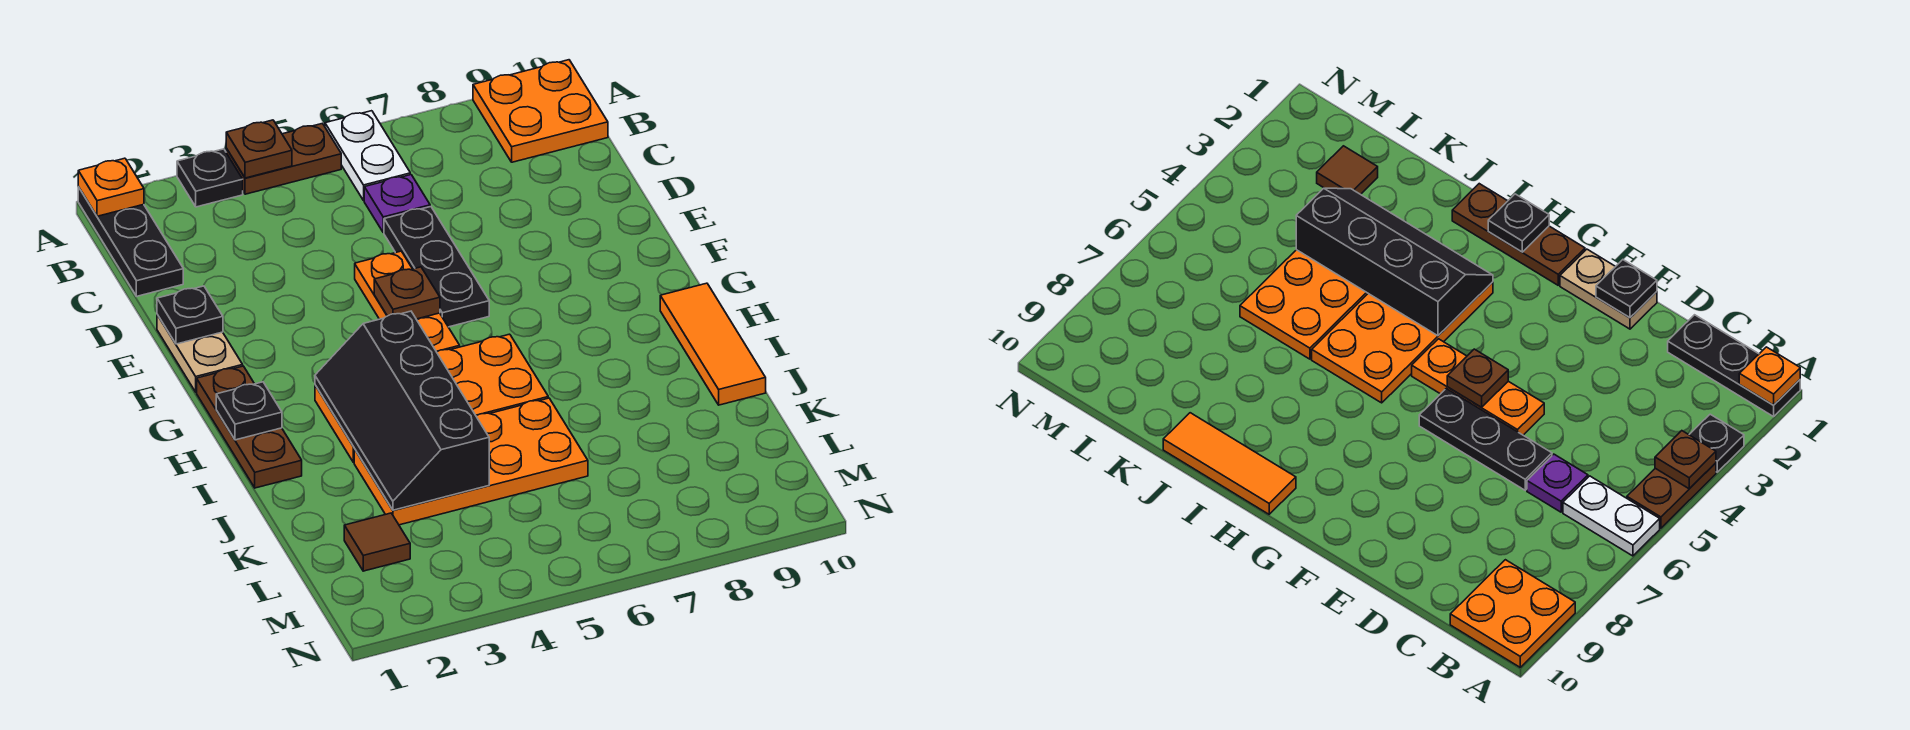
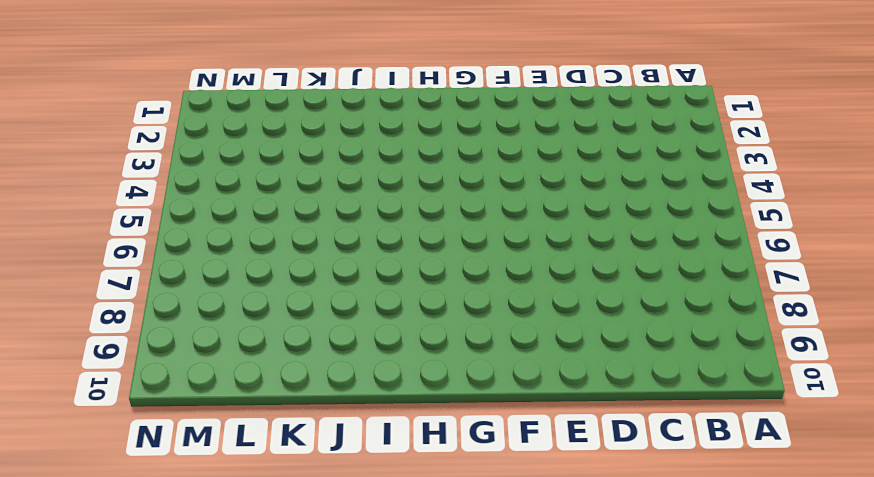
none -> black plate A1:C1 level 1
none -> black plate A3 level 1
none -> brown plate A4:A5 level 1

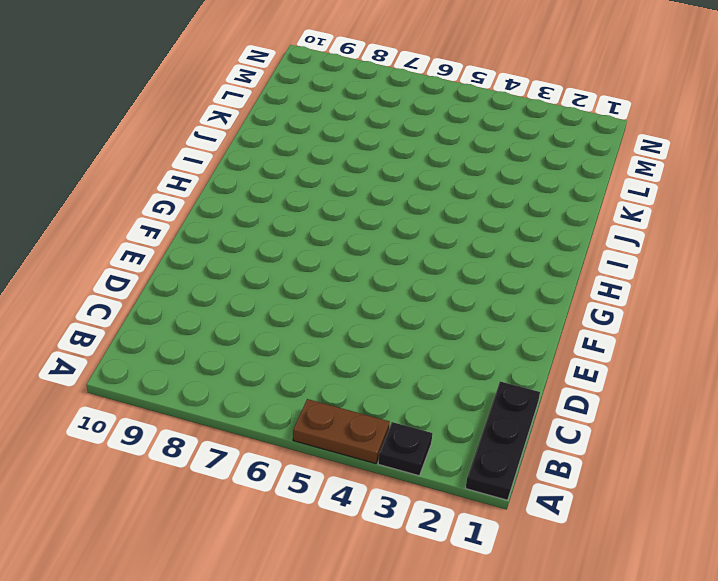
none -> white plate A6:B6 level 1
none -> orange plate A9:B10 level 1
none -> purple plate C6 level 1

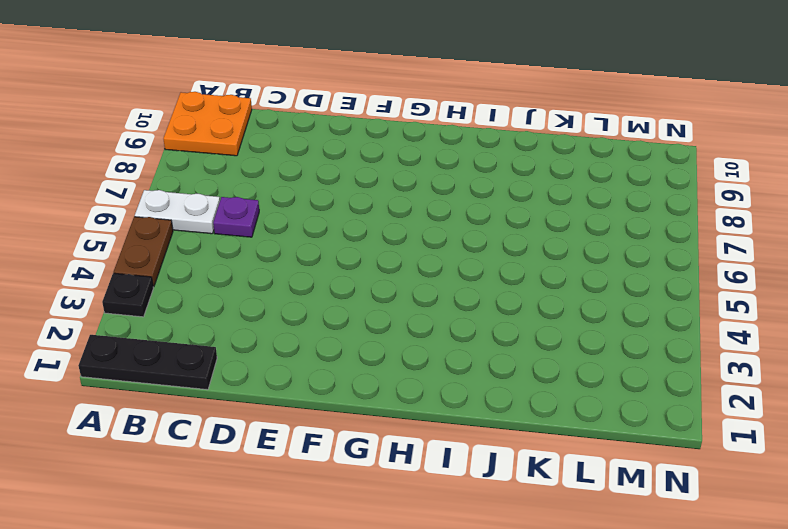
none -> black plate D6:F6 level 1
none -> tan plate E1:F1 level 1
none -> orange plate E5:G5 level 1

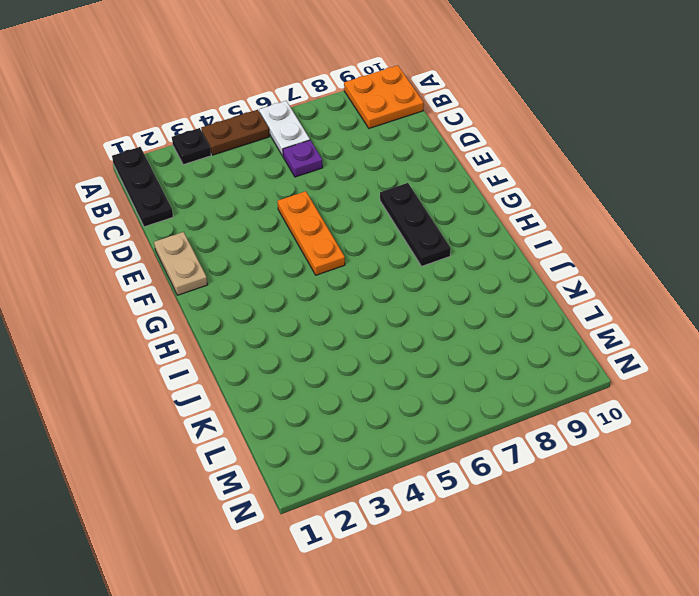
black plate F8:H8 level 1 -> black plate D6:F6 level 1
none -> brown plate G1:I1 level 1
none -> orange plate H3:I6 level 1
none -> orange tile H10:J10 level 1

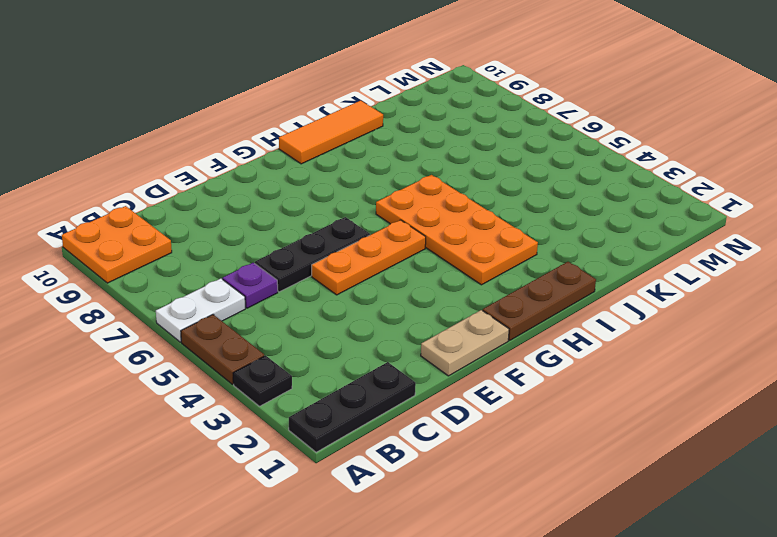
none -> orange plate J3:K6 level 1
none -> brown tile L2 level 1
none -> orange plate A1 level 2

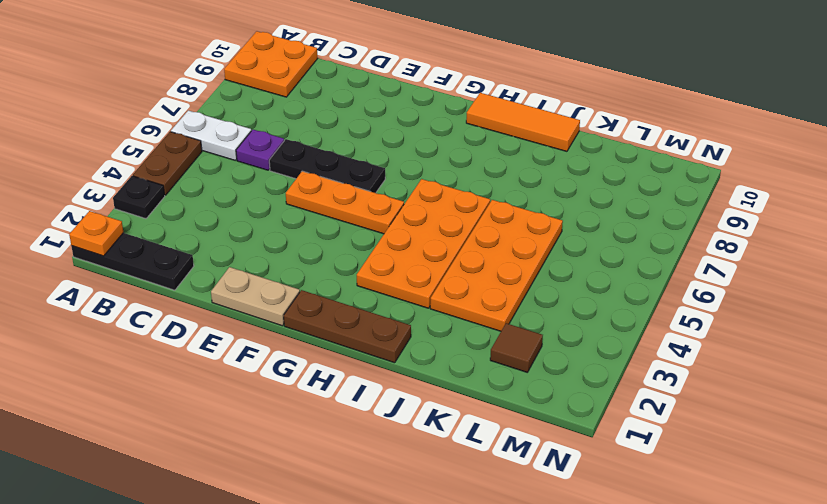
none -> brown plate A4 level 2
none -> black plate E1 level 2
none -> brown plate F5 level 2

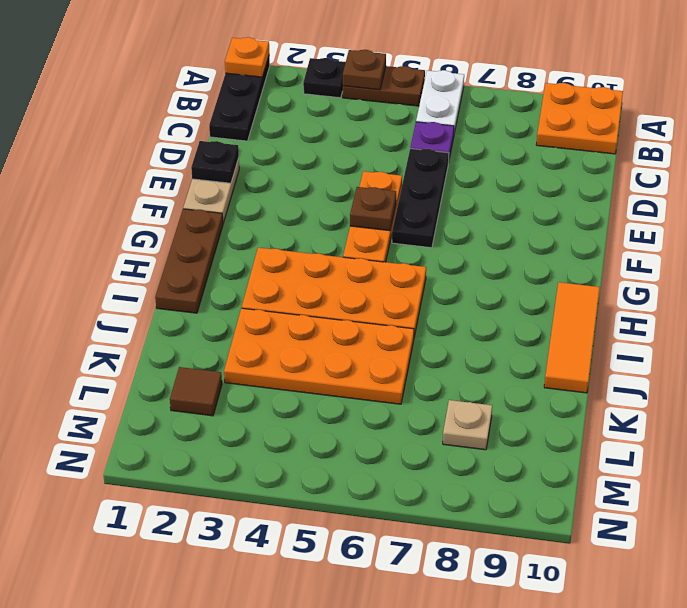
tan plate L8 level 1 -> none
none -> black plate H1 level 2
none -> black slope H3:K4 level 2 top 4

